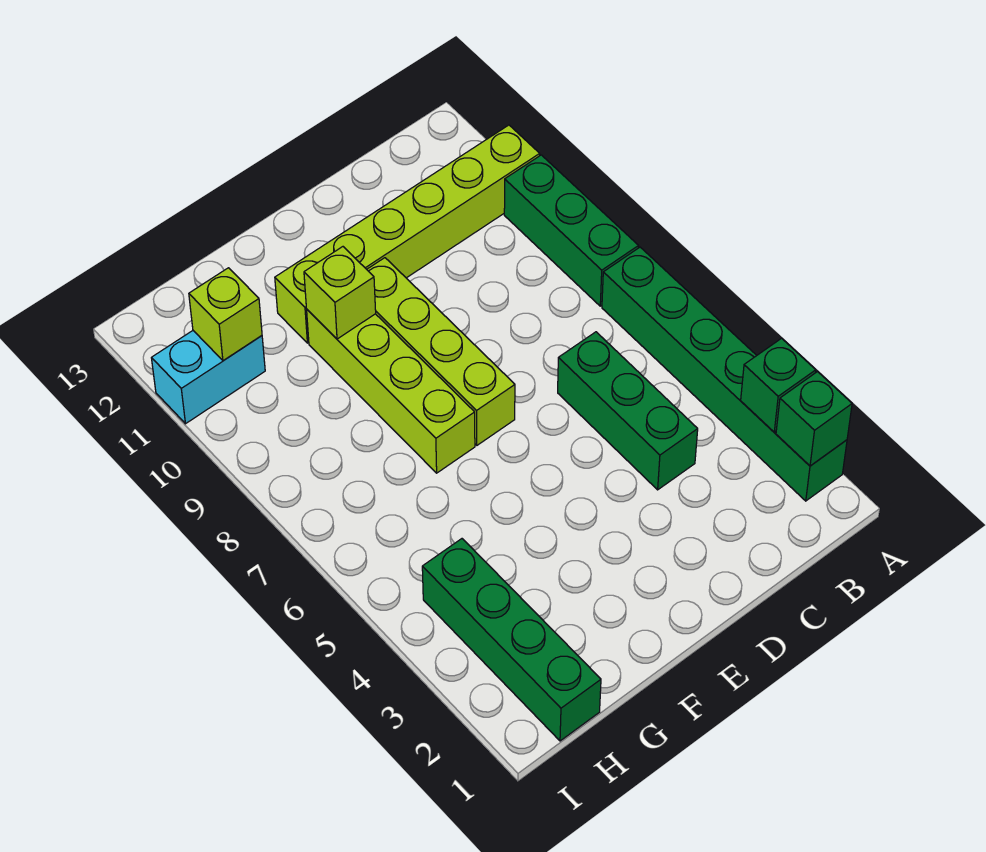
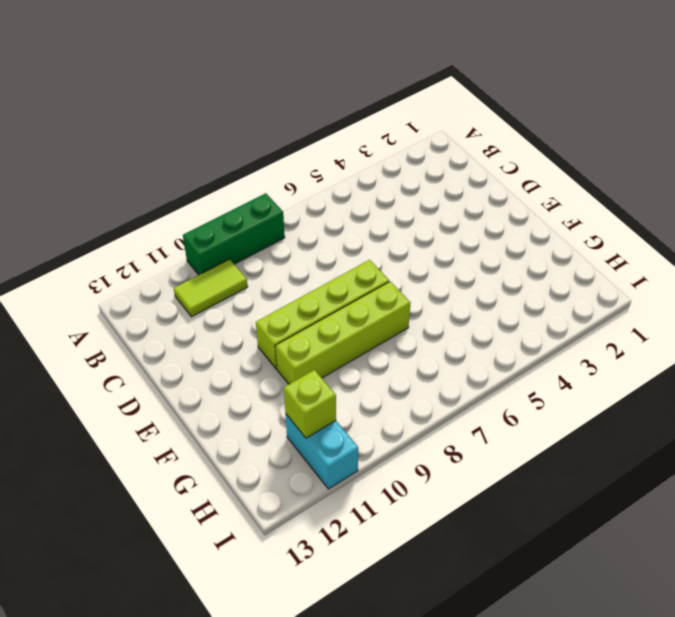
lime tile B10:B11 level 1 -> lime brick A11:F11 level 1
none -> green brick A2:A7 level 1
none -> green brick C4:C6 level 1
none -> green brick H1:H4 level 1

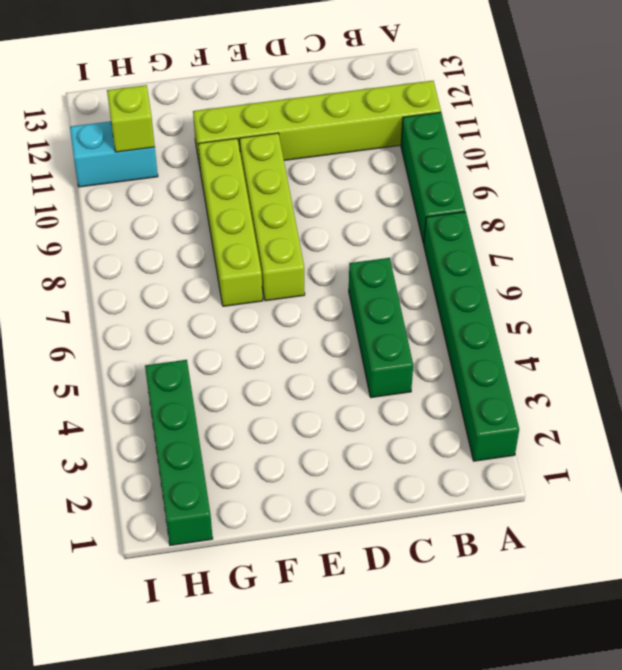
none -> green brick A2 level 2
none -> green brick A3 level 2
none -> lime brick F10 level 2

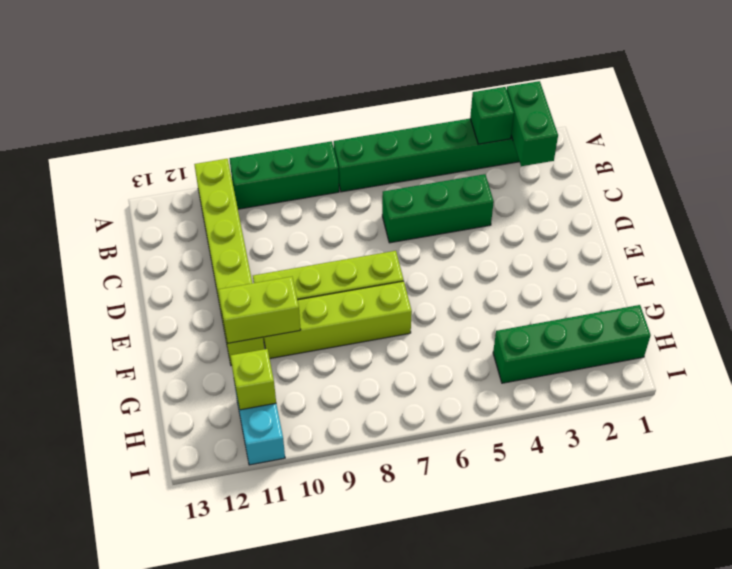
green brick A2:B2 level 2 -> green brick A2 level 2
lime brick F10:F11 level 2 -> lime brick F10 level 2

